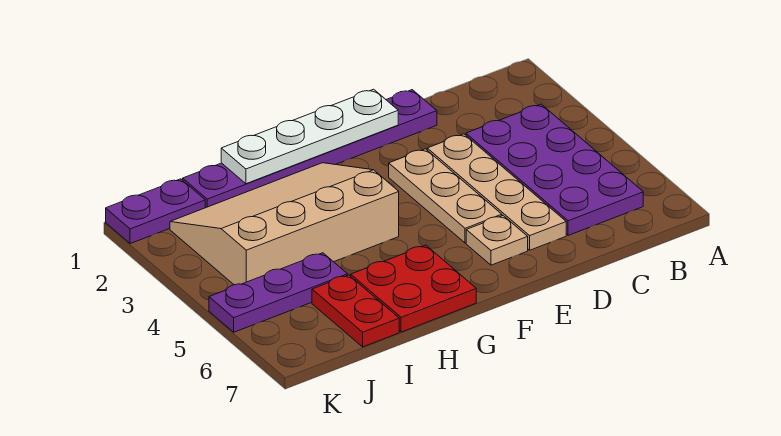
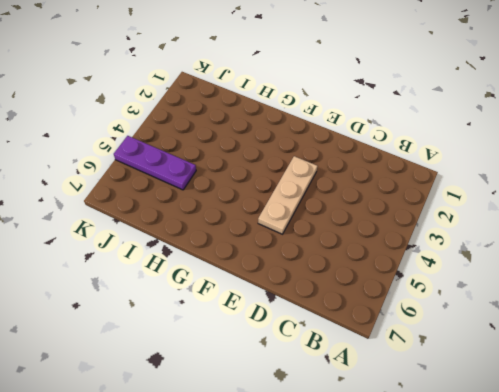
none -> purple plate B3:C6 level 1
none -> purple plate D1:I1 level 1

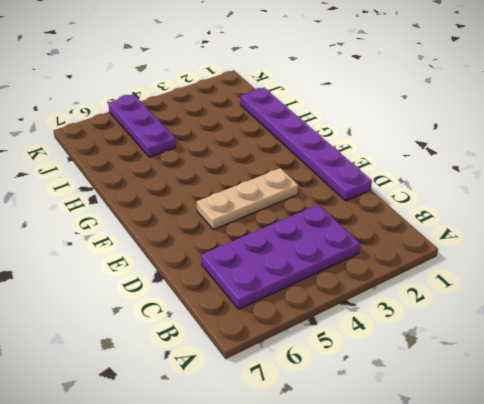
none -> tan plate D3:D6 level 1
none -> tan plate E6 level 1

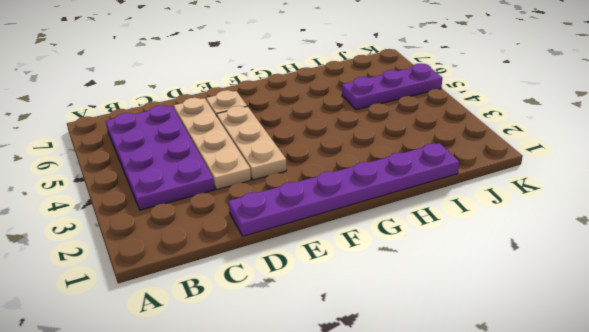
none -> tan slope G2:J4 level 1 top 4
none -> red plate G6:H7 level 1

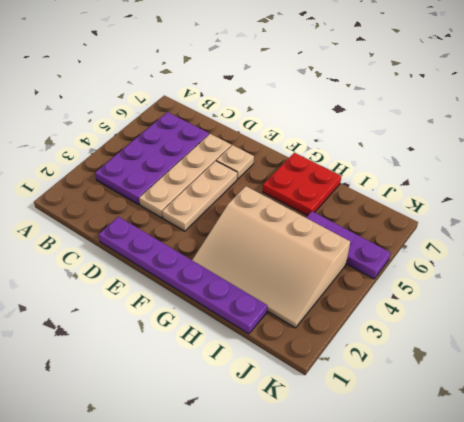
none -> red plate I6:I7 level 1
none -> purple plate J1:K1 level 1

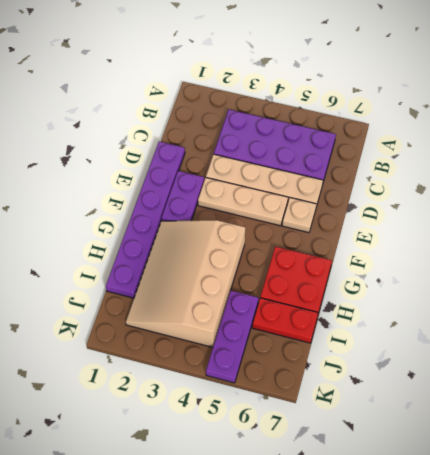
purple plate E2:F2 level 1 -> purple plate J1:K1 level 1
none -> white plate E1:H1 level 2

